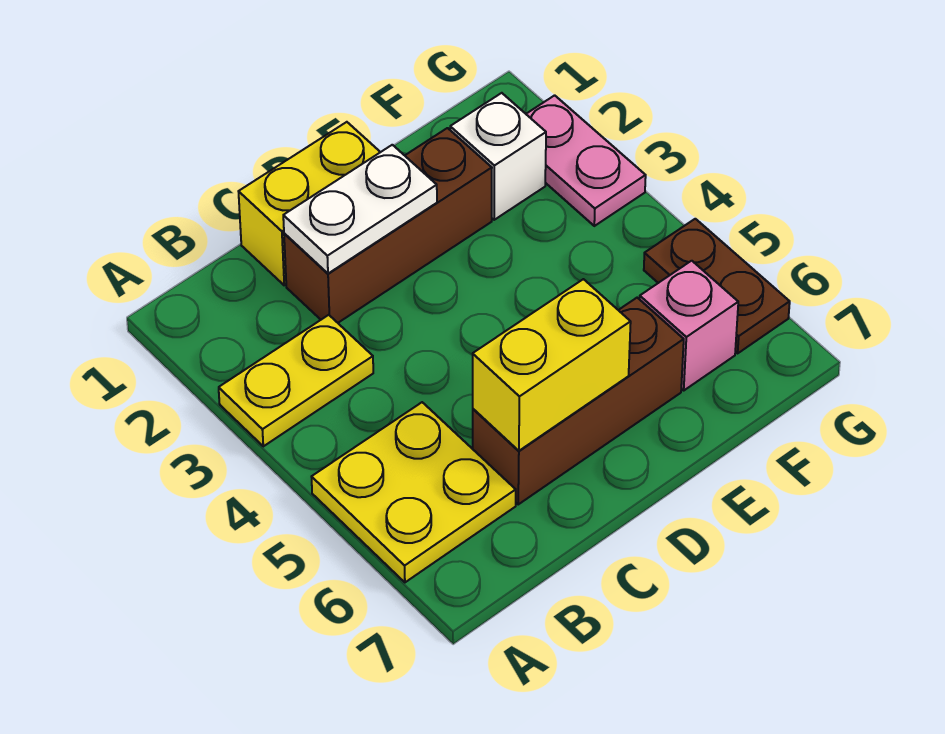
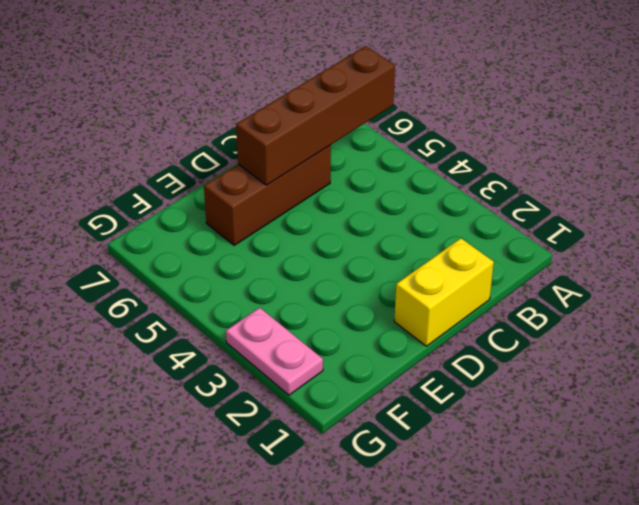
brown brick A6:D6 level 2 -> yellow brick C6:D6 level 2
none -> yellow plate A3:B3 level 1
none -> yellow plate A5:B6 level 1

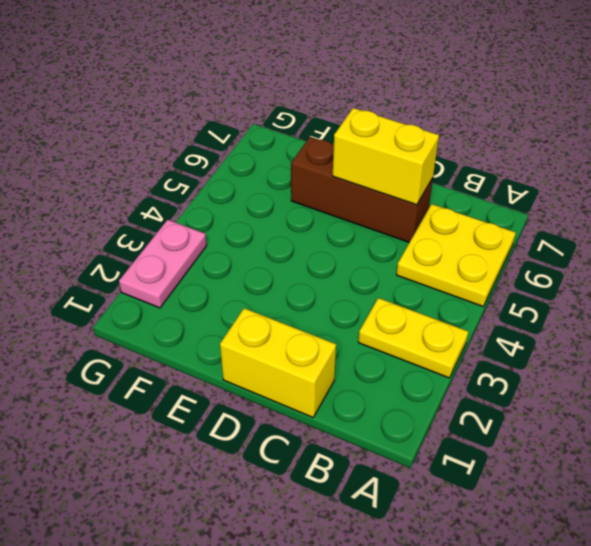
none -> brown brick C2:E2 level 1
none -> white brick F2 level 1

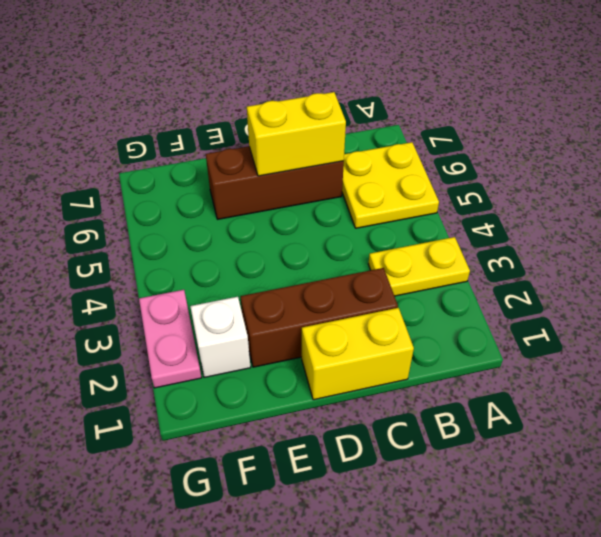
none -> pink brick F6 level 1
none -> brown plate G5:G6 level 1

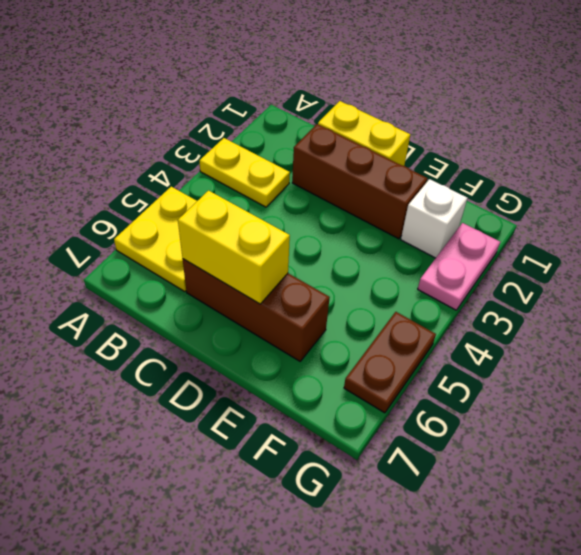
none -> pink brick F6 level 1
none -> white plate C2:D2 level 2

